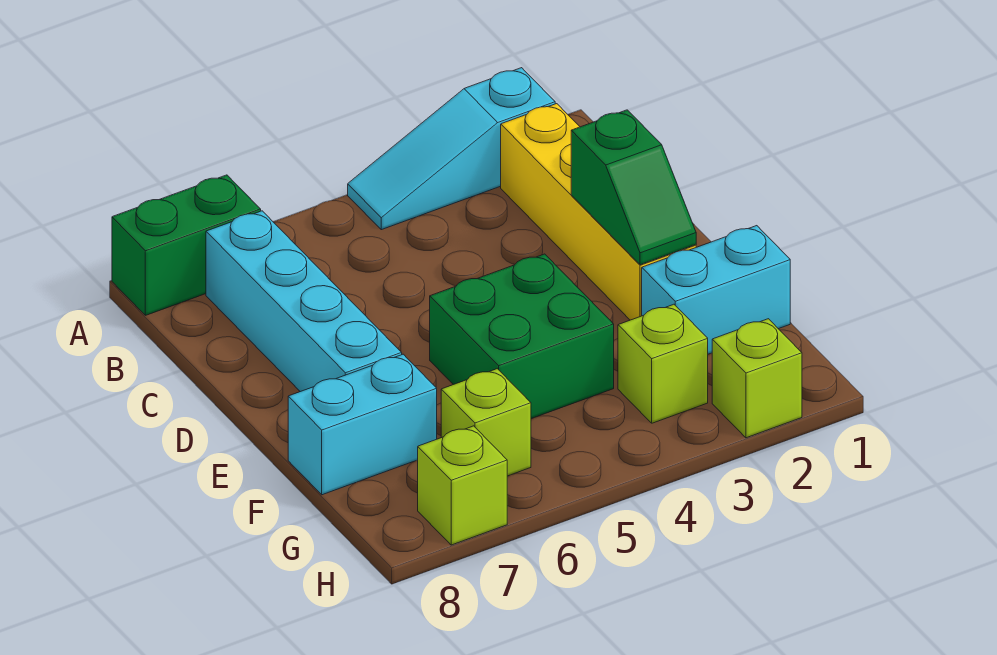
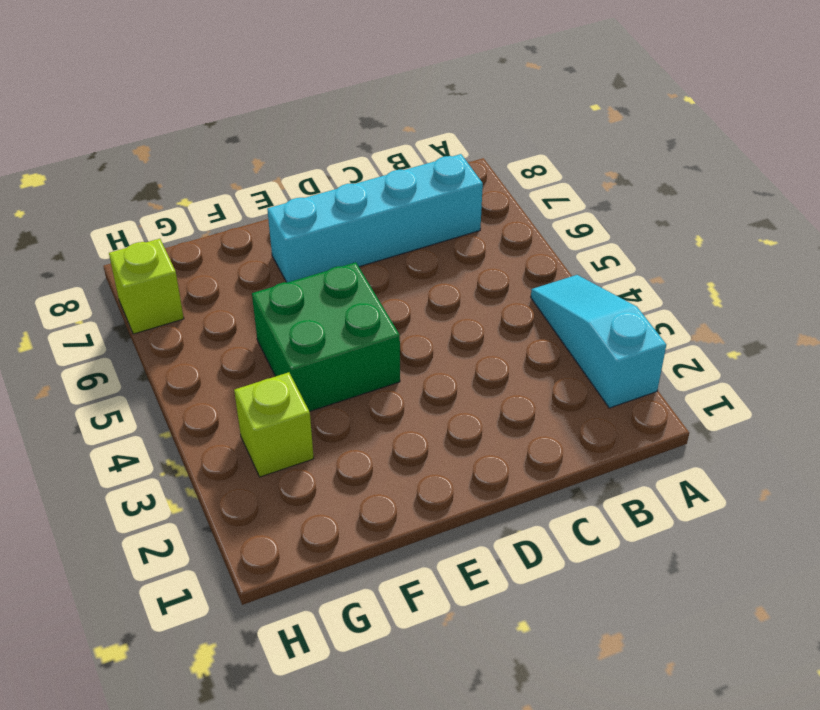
none -> green brick A7:A8 level 1
none -> yellow brick B2:E2 level 1
none -> cyan brick F1:F2 level 1

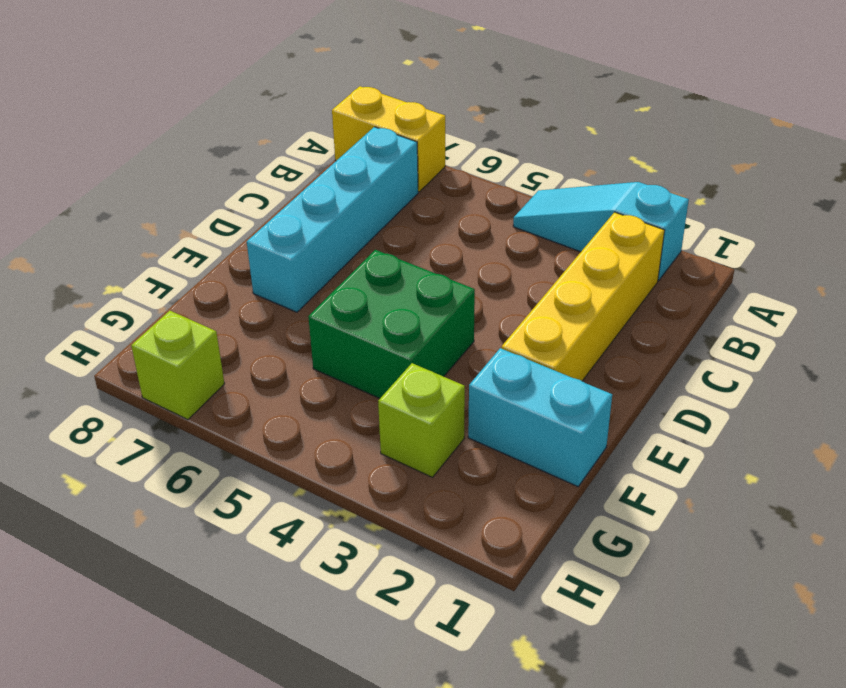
yellow brick A7:A8 level 1 -> green brick A7:A8 level 1
none -> cyan brick F7:F8 level 1
none -> lime brick G6 level 1
none -> lime brick H2 level 1

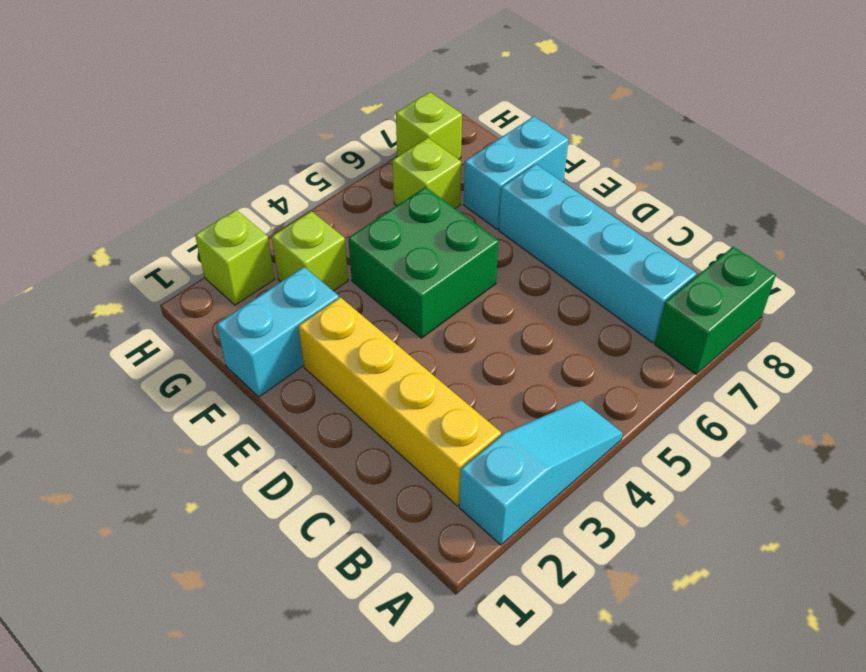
none -> green slope D2:E2 level 2 top D

